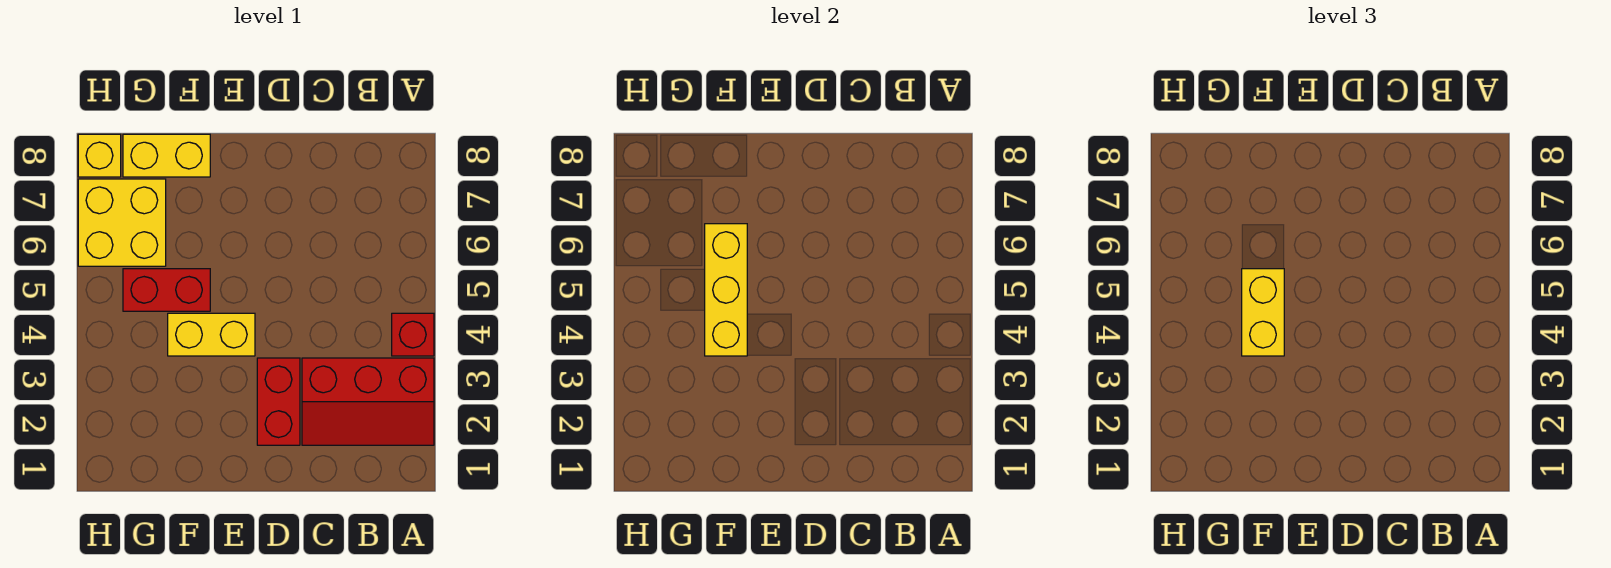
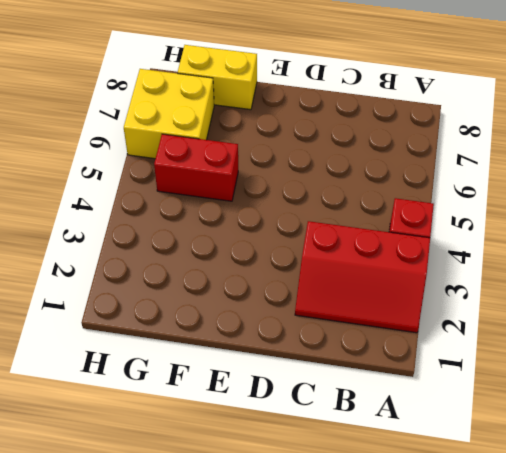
none -> red brick D2:D3 level 1
none -> yellow brick E4:F4 level 1

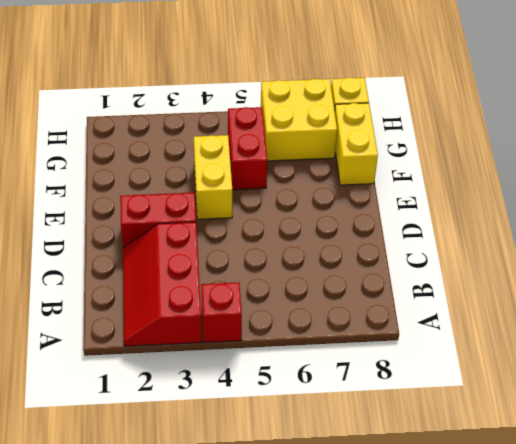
none -> yellow brick F4:F6 level 2
none -> yellow brick F4:F5 level 3

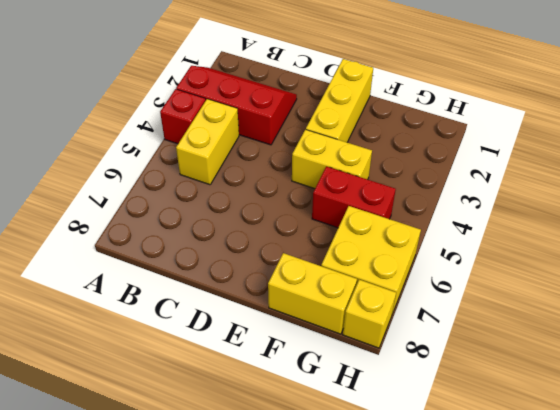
yellow brick B4:B5 level 1 -> yellow brick F4:F5 level 3
yellow brick E1:E3 level 1 -> yellow brick F4:F6 level 2
none -> red brick D2:D3 level 1

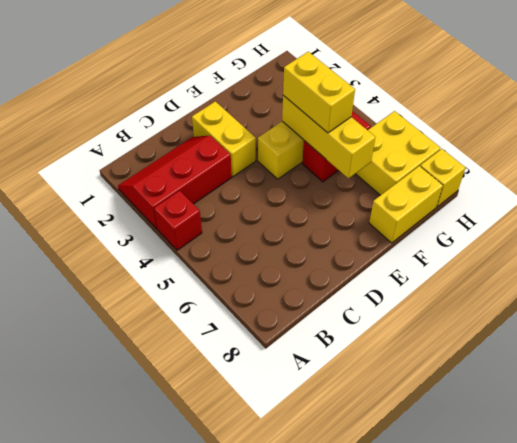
yellow brick D2:D3 level 1 -> red brick D2:D3 level 1

